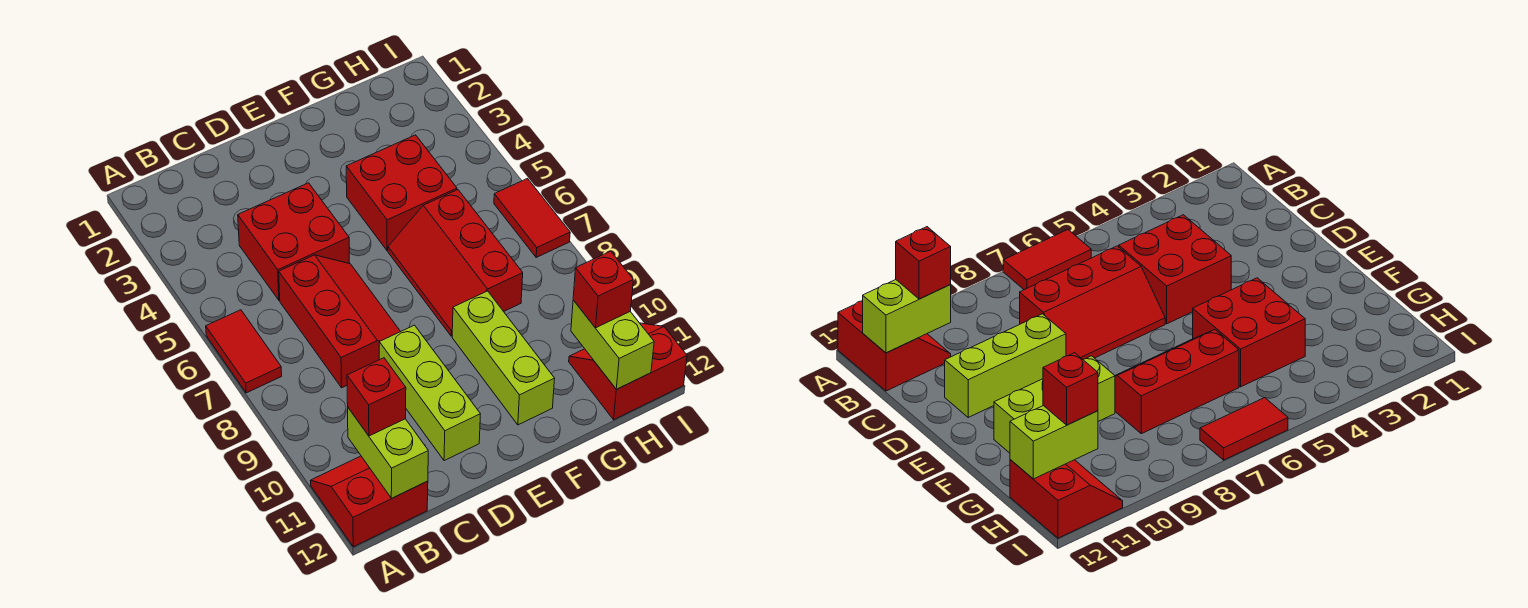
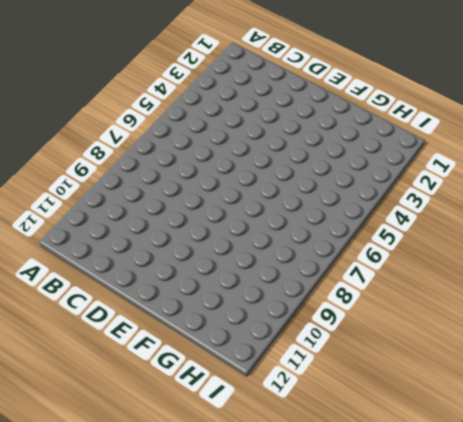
none -> red tile A6:A7 level 1
none -> red slope A11:B12 level 1 top 12
none -> red brick C4:D5 level 1

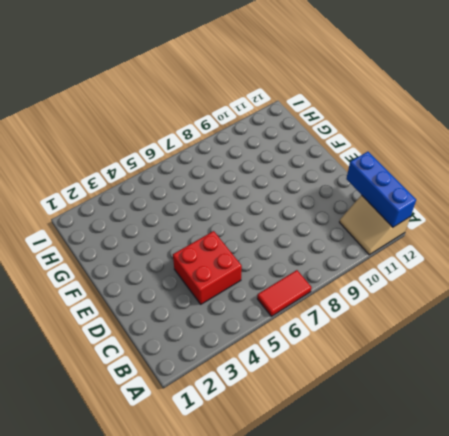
tan slope A11:B12 level 1 top 12 -> red slope A11:B12 level 1 top 12
blue brick A12:C12 level 2 -> lime brick B11:B12 level 2
none -> red slope C6:D8 level 1 top C
none -> lime brick D9:D11 level 1
none -> red brick F4:G5 level 1

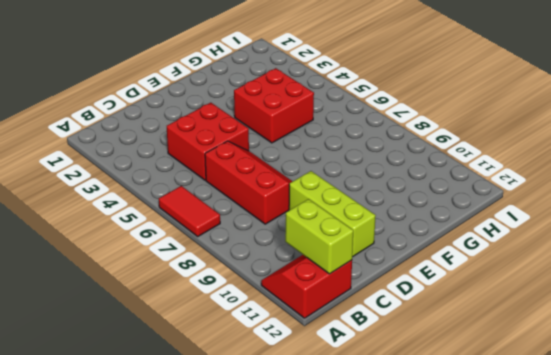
none -> red slope F6:G8 level 1 top G
none -> lime brick F9:F11 level 1
none -> red slope H11:I12 level 1 top 12

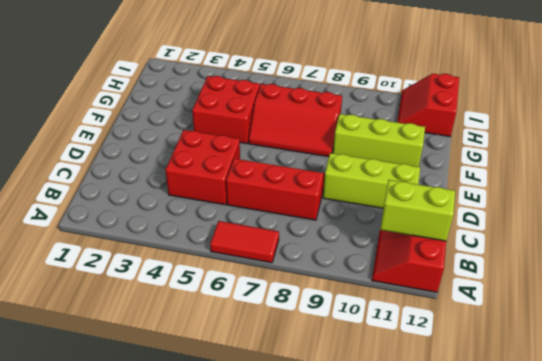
none -> red tile I6:I7 level 1
none -> lime brick H11:H12 level 2
none -> red brick B11 level 3

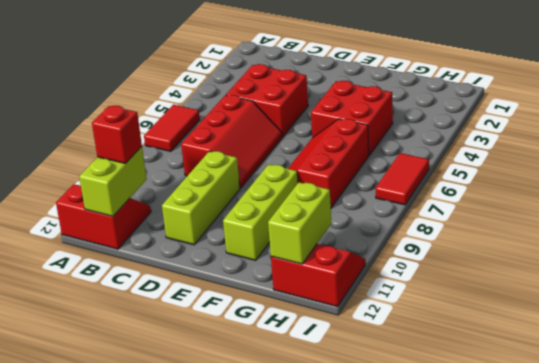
none -> red brick H11 level 3

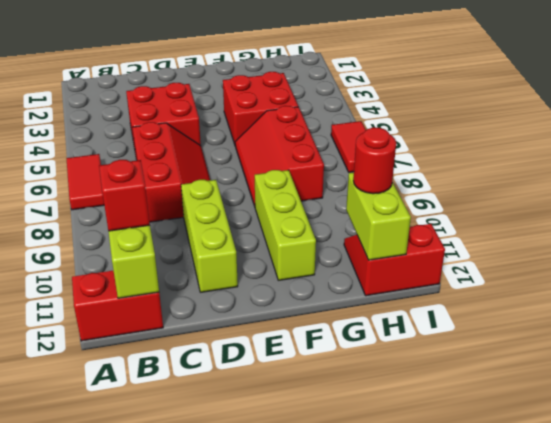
red round brick H11 level 3 -> red brick H11 level 3

